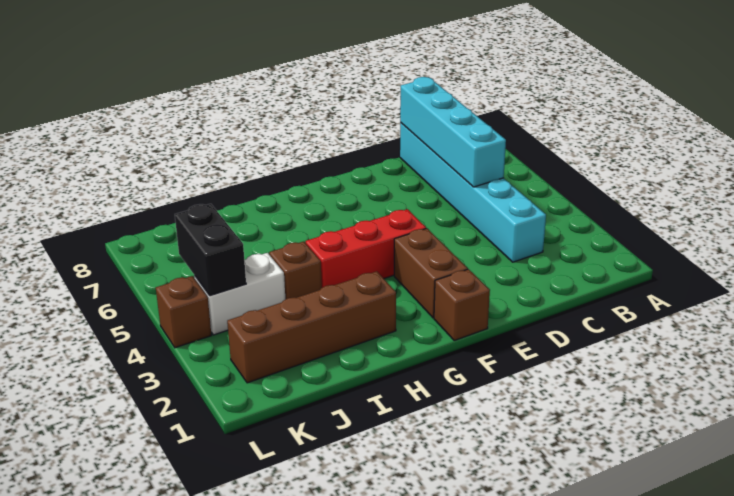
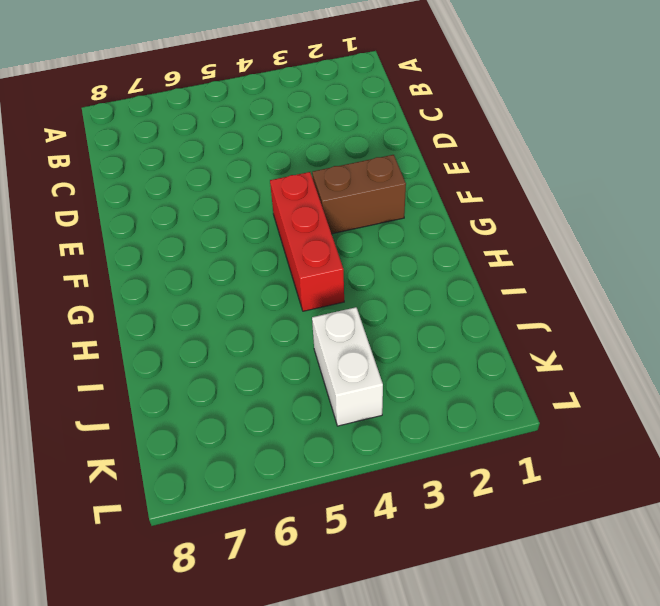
none -> cyan brick C3:C8 level 1
none -> brown brick F1 level 1

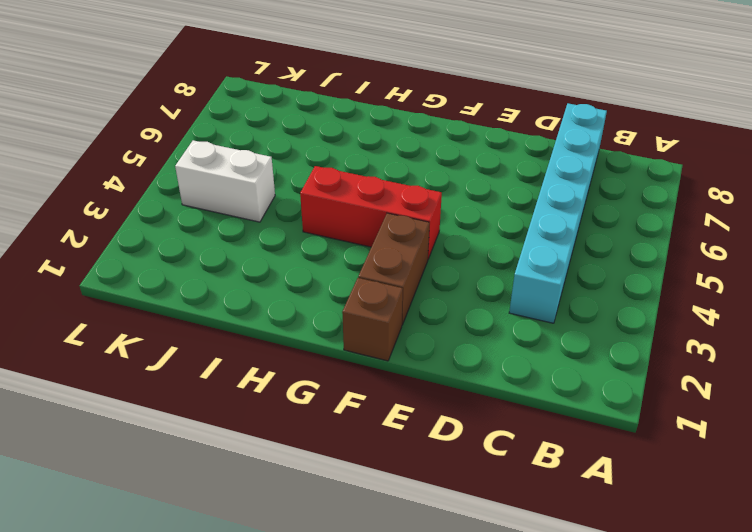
none -> brown brick H2:K2 level 1
none -> brown brick I4 level 1

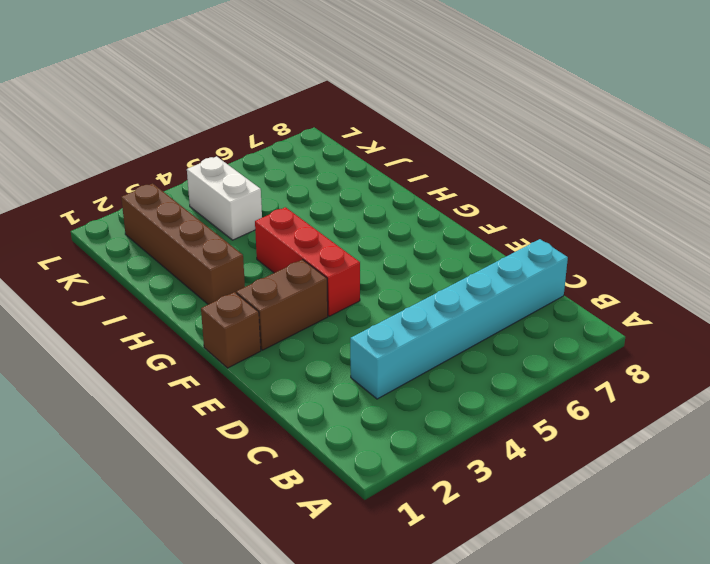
none -> brown brick I4 level 1
none -> brown brick L4 level 1

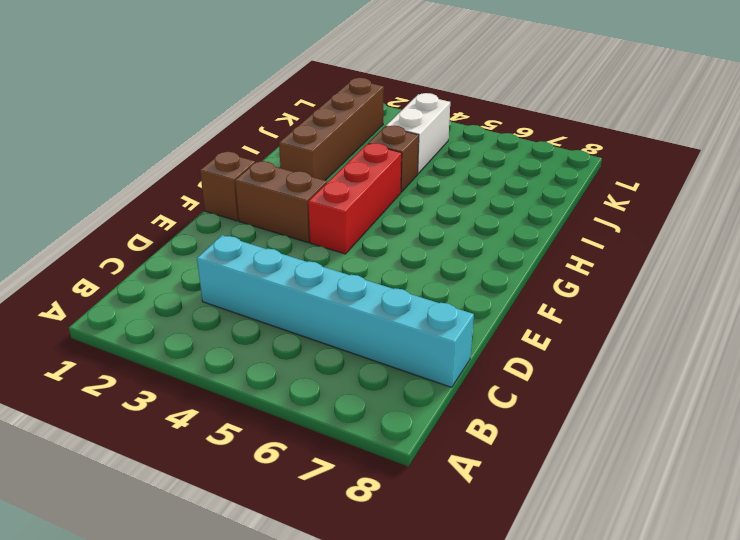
none -> brown brick L4 level 1
none -> cyan brick C5:C8 level 2

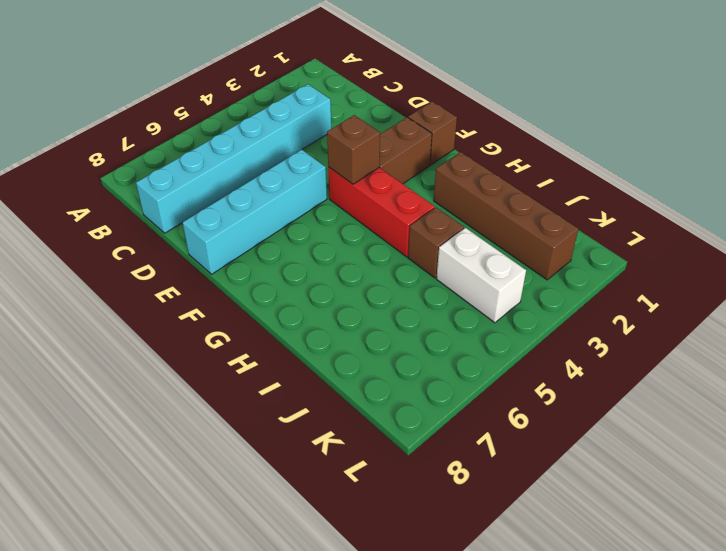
cyan brick E5:E8 level 1 -> cyan brick C5:C8 level 2
brown brick F4 level 2 -> brown brick L4 level 1
none -> black brick K4:K5 level 2

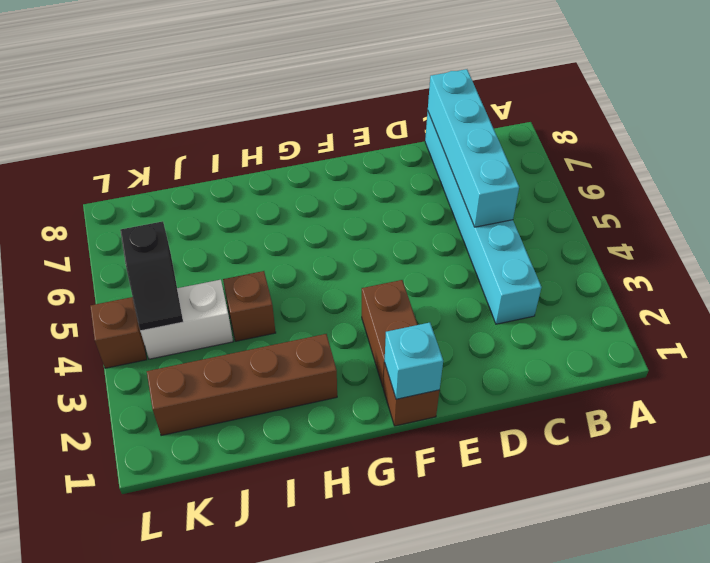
cyan brick F1 level 2 -> none
black slope K4:K5 level 2 top 5 -> black brick K4:K5 level 2
none -> red brick F4:H4 level 1

